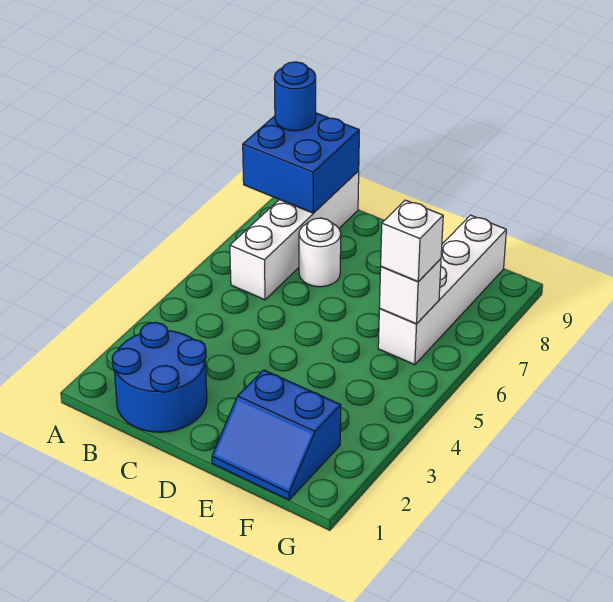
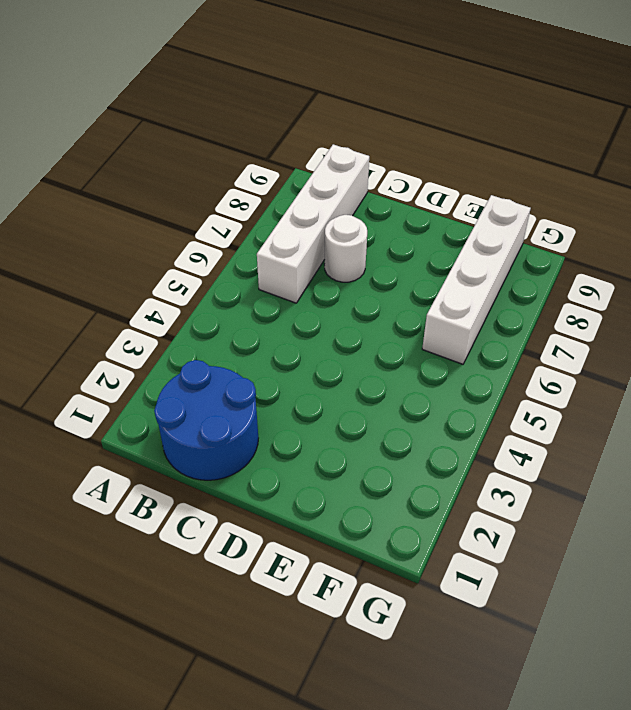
none -> blue slope E1:F2 level 1 top 2
none -> blue brick A8:B9 level 2

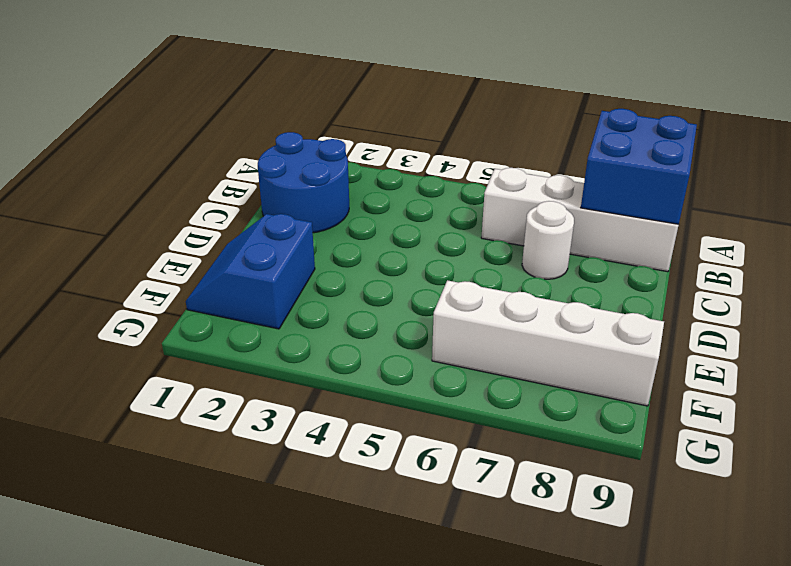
none -> white brick F6 level 2
none -> blue round brick A9 level 3

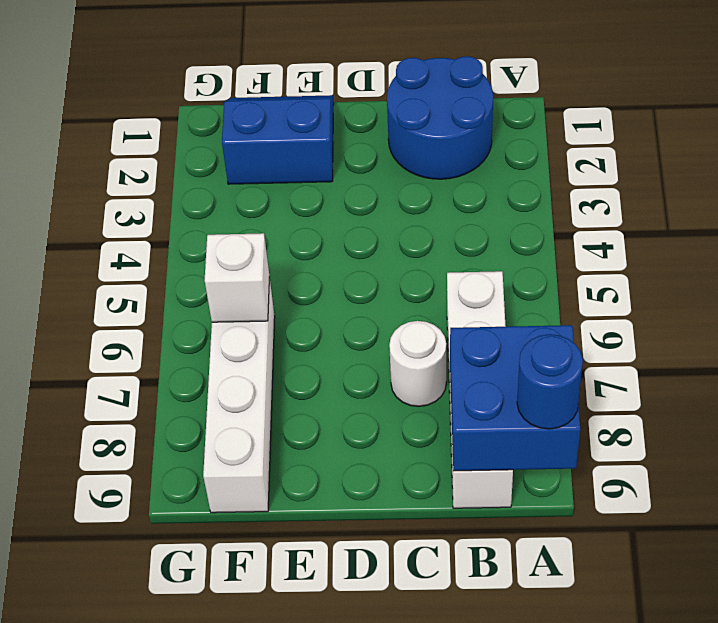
none -> white brick F6 level 3

